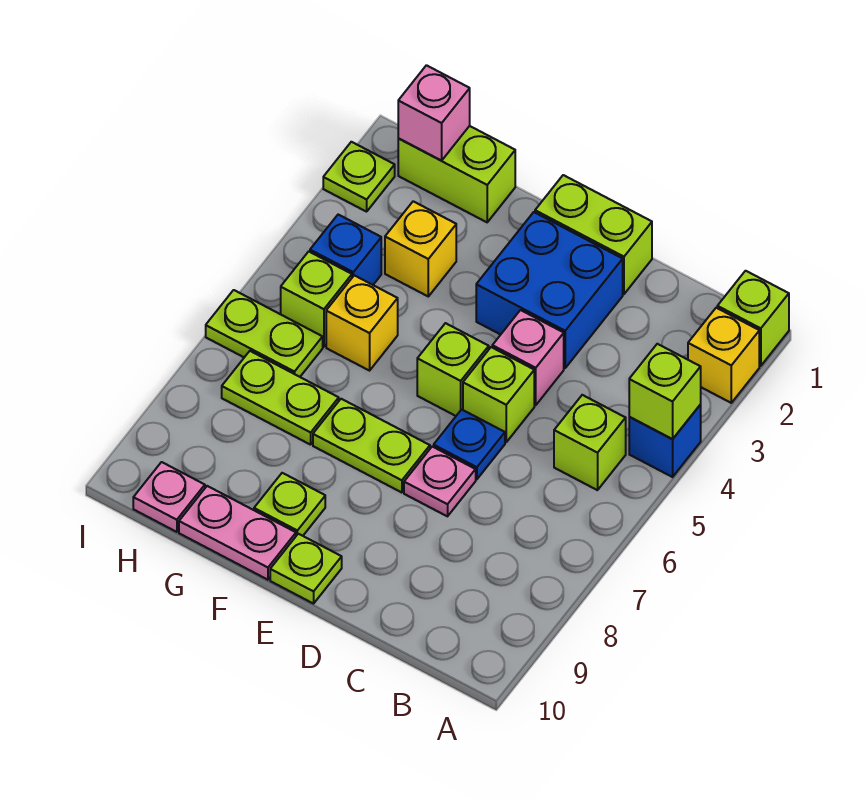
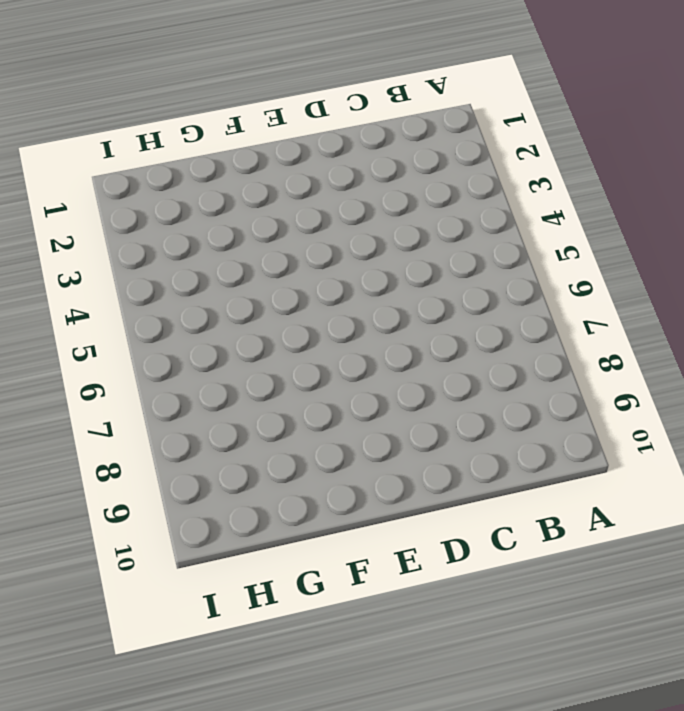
none -> lime brick A1 level 1
none -> yellow brick A2 level 1
none -> blue brick A4 level 1

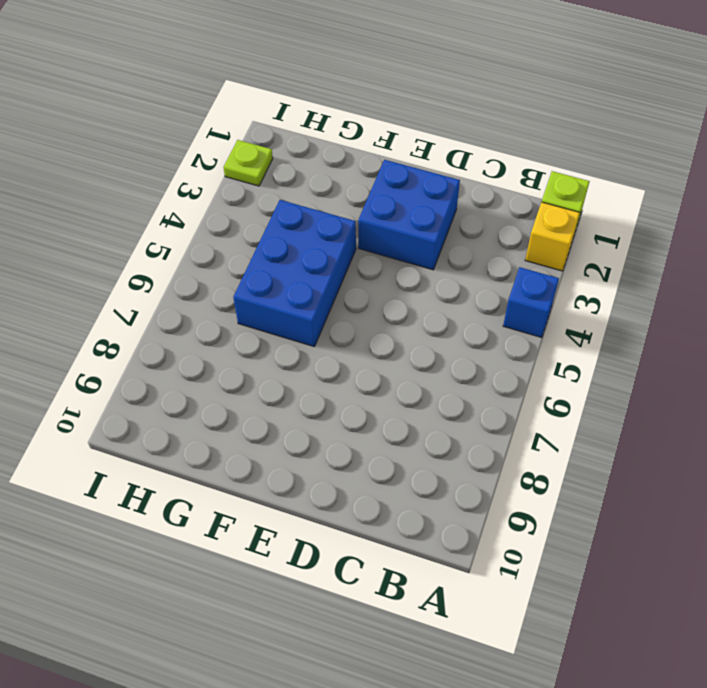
blue brick F4:G6 level 1 -> yellow brick G5 level 1
none -> lime brick B5 level 1
none -> lime brick D1:E1 level 1
none -> pink brick D4 level 1

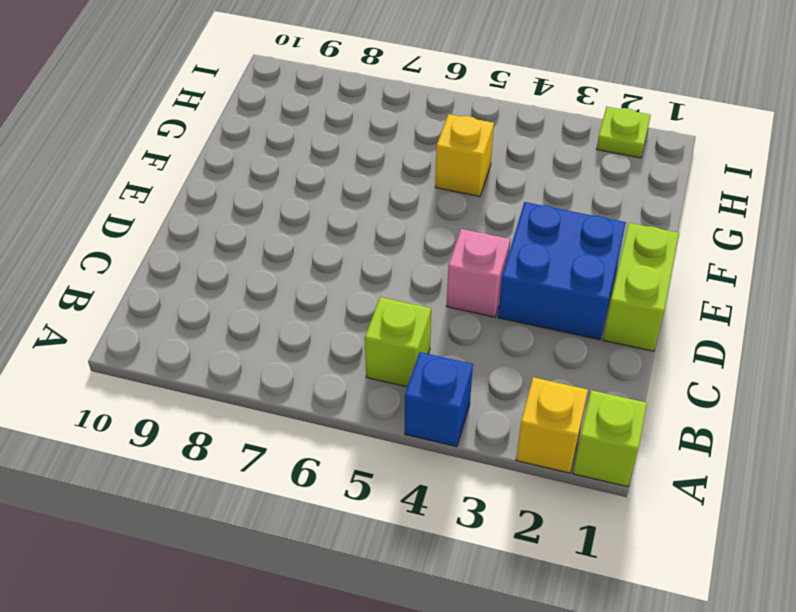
none -> lime brick D5 level 1
none -> blue plate D6 level 1
none -> pink plate D7 level 1

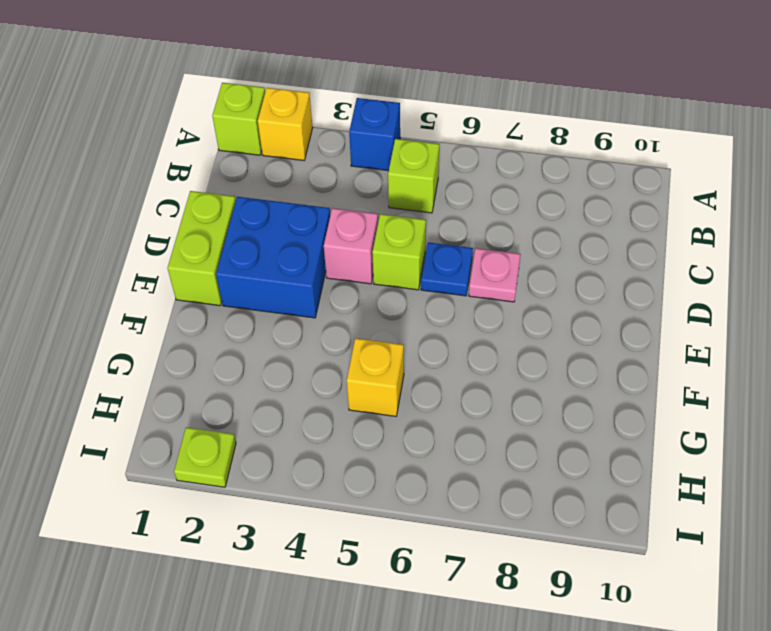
none -> lime brick E5 level 1
none -> lime plate E7:F7 level 1
none -> lime plate E10 level 1

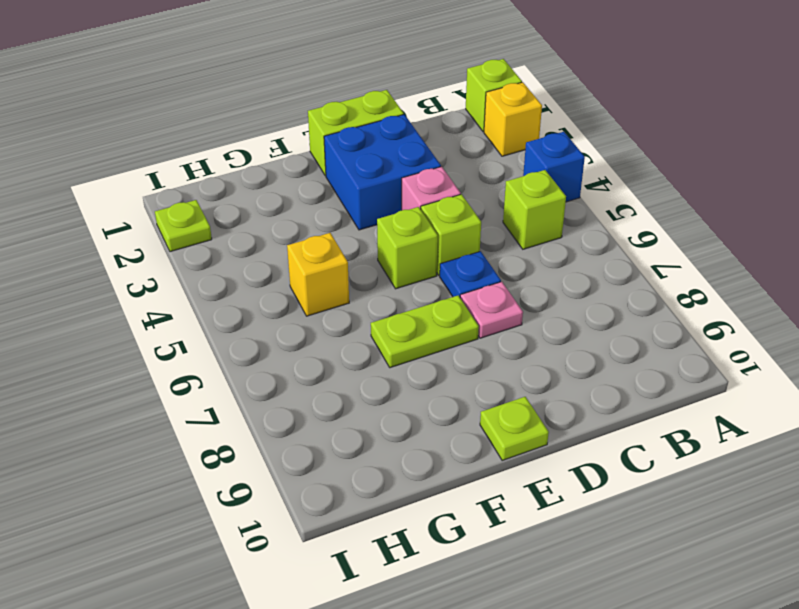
none -> lime plate F9 level 1
none -> pink plate F10:G10 level 1
none -> lime brick G1:H1 level 1

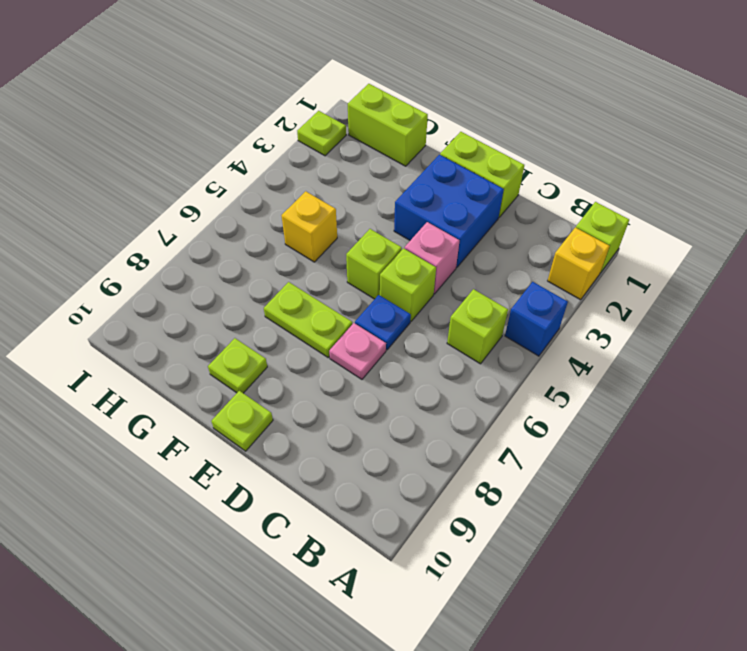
none -> pink plate F10:G10 level 1
none -> yellow brick G3 level 1
none -> lime plate G7:H7 level 1

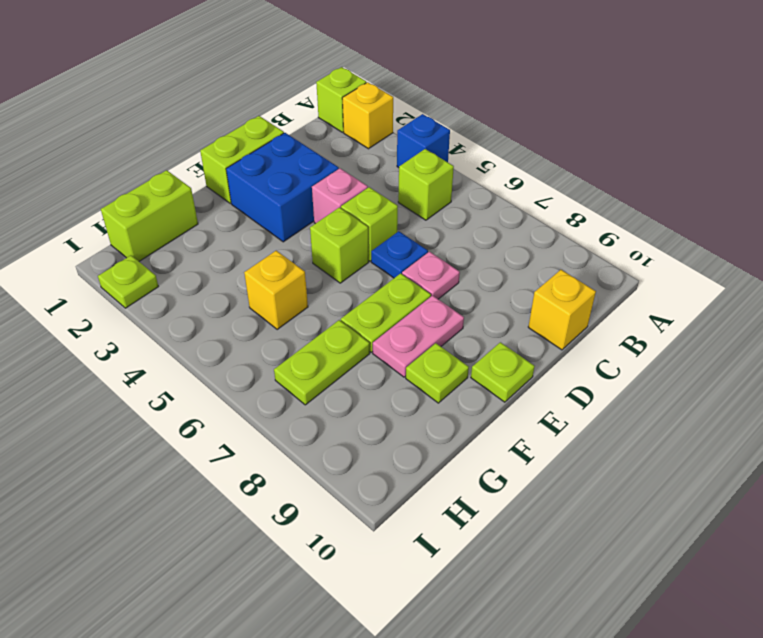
yellow brick C10 level 1 -> yellow brick G3 level 1
pink plate E8:F8 level 1 -> pink plate F10:G10 level 1
none -> blue brick H4 level 1
none -> lime brick H5 level 1
none -> lime plate H6:I6 level 1

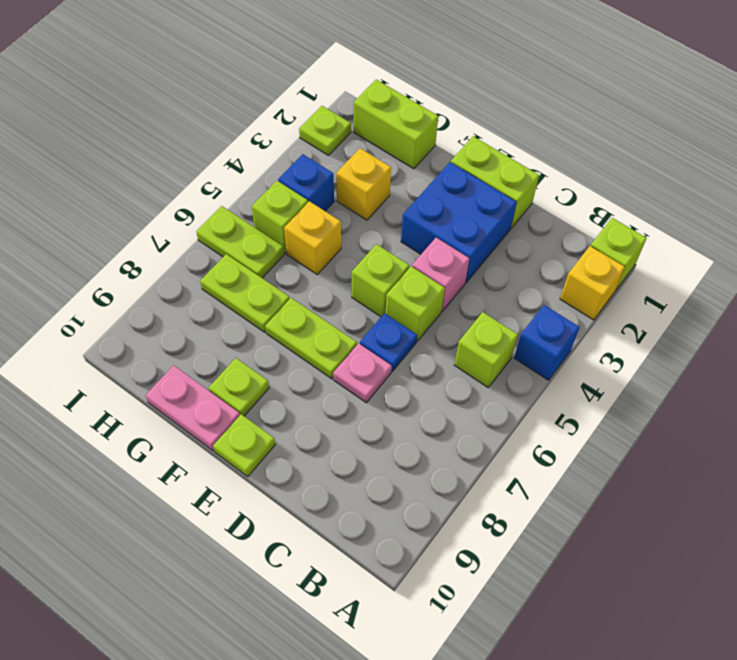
none -> pink plate H10 level 1
none -> lime brick A4 level 2
none -> pink brick H1 level 2

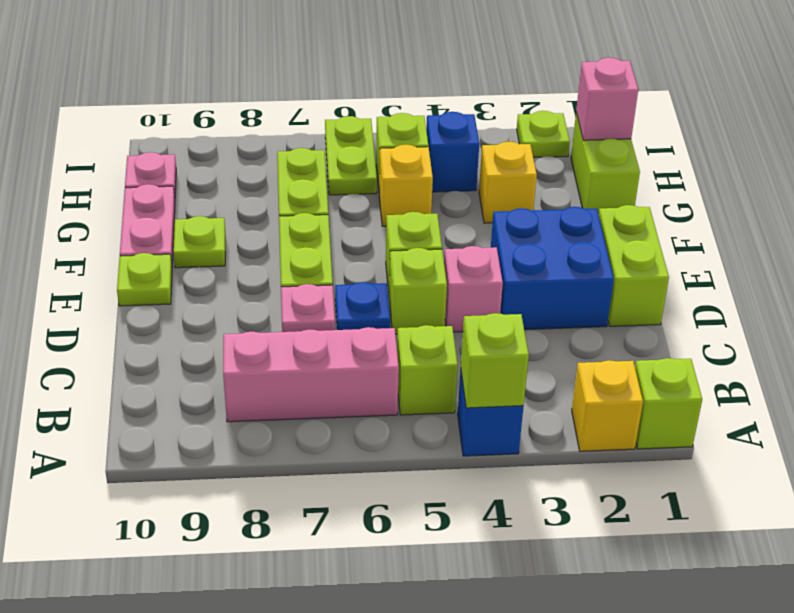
pink brick B6:B8 level 1 -> none

